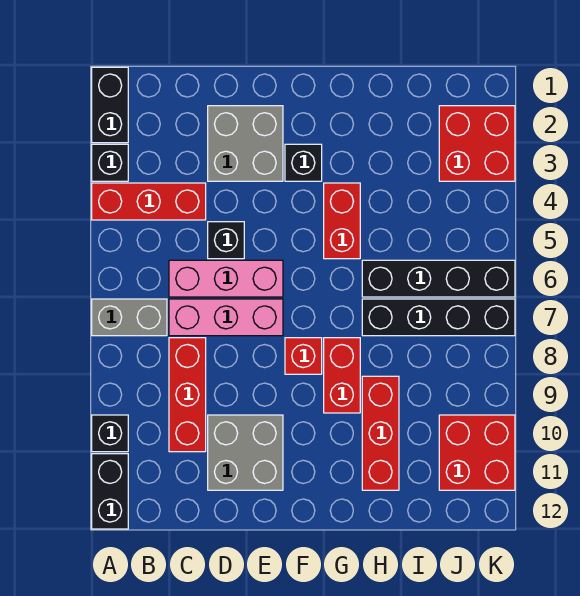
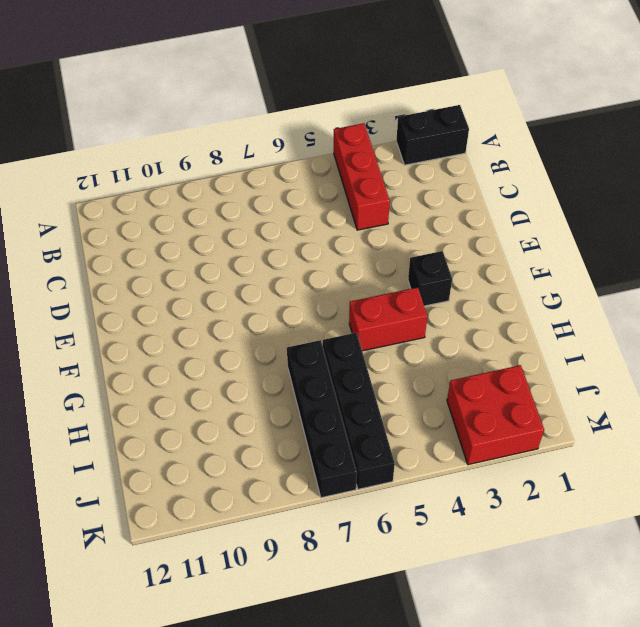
none -> black brick A3 level 1
none -> grey brick A7:B7 level 1
none -> black brick A10 level 1

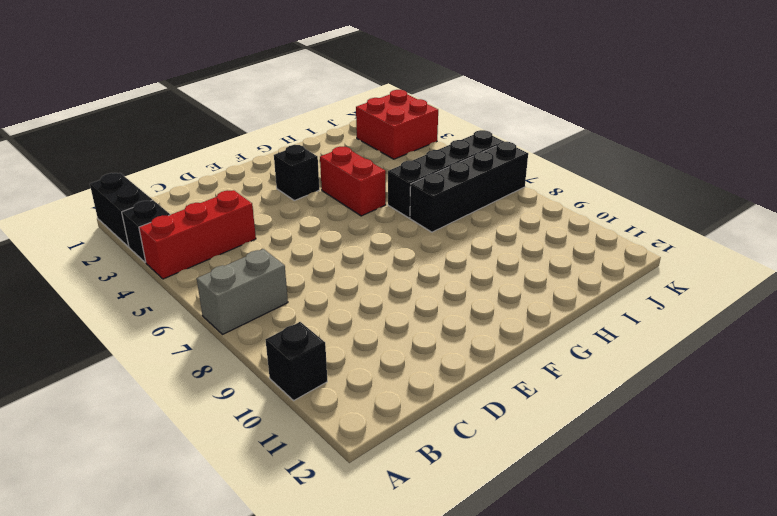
none -> black brick A11:A12 level 1
none -> pink brick C6:E6 level 1
none -> pink brick C7:E7 level 1

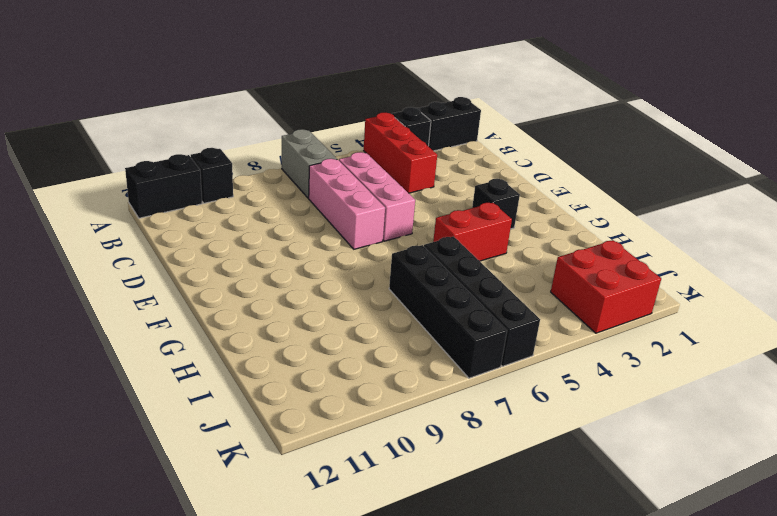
none -> red brick C8:C10 level 1
none -> grey brick D2:E3 level 1
none -> black brick D5 level 1

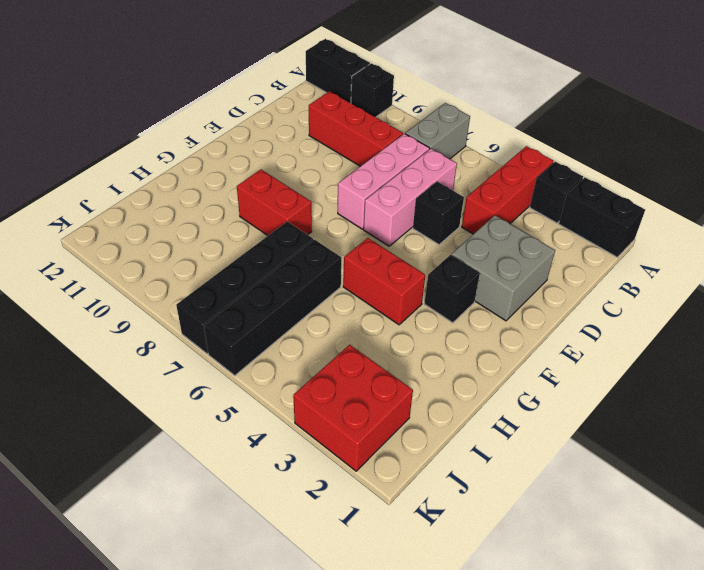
none -> grey brick D10:E11 level 1
none -> red brick F8 level 1
none -> red brick H9:H11 level 1

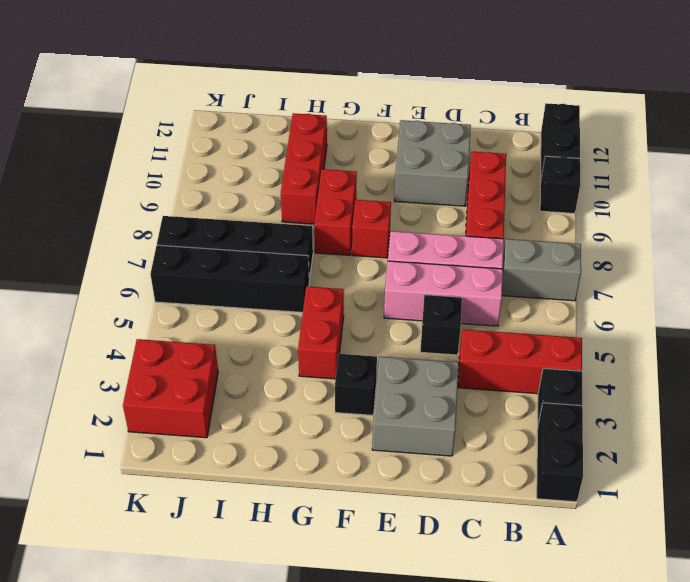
none -> red brick J10:K11 level 1

